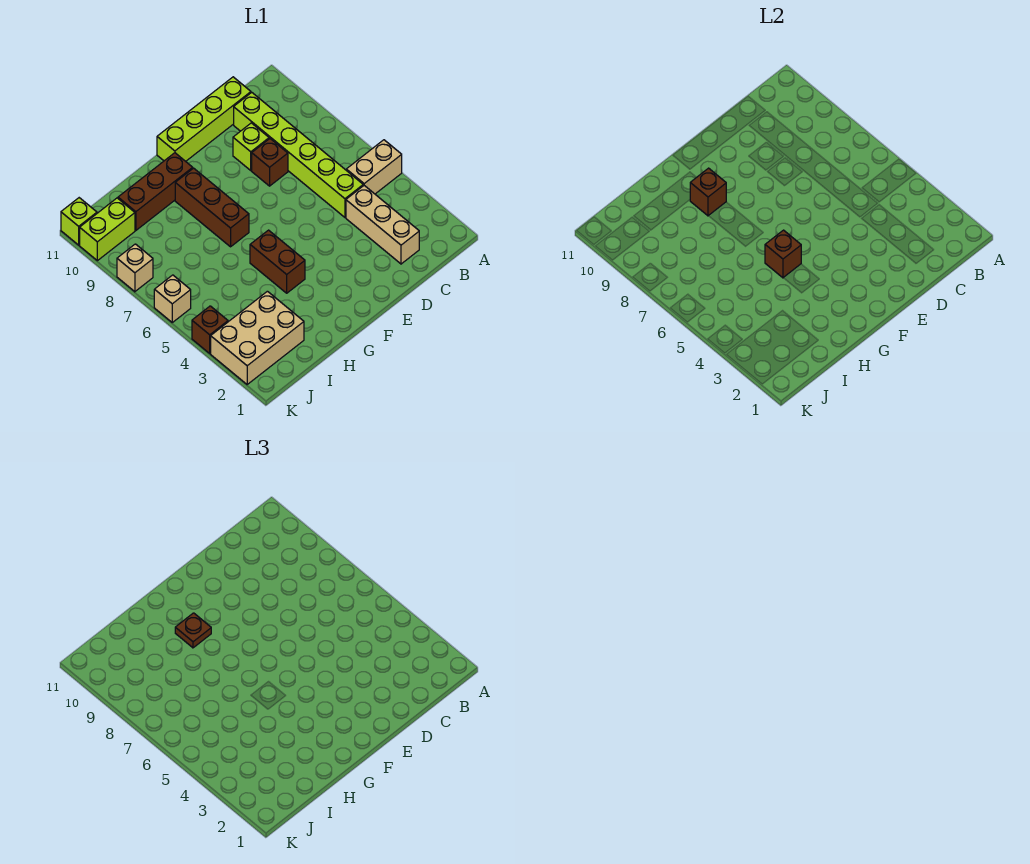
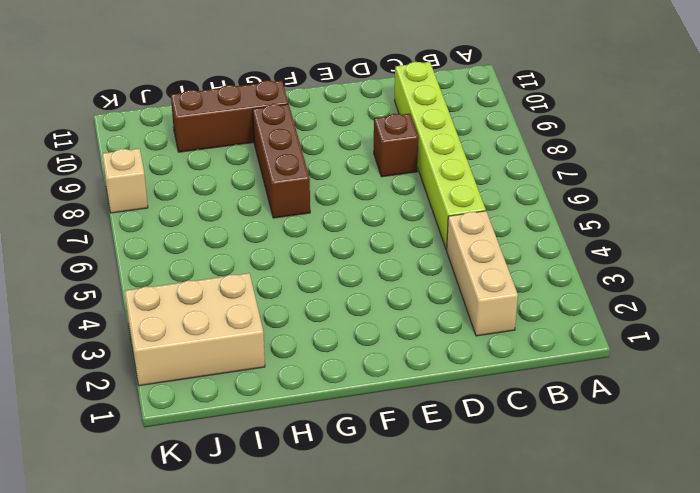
none -> tan brick A5:B5 level 1
none -> lime brick C11:F11 level 1
none -> lime brick D9 level 1

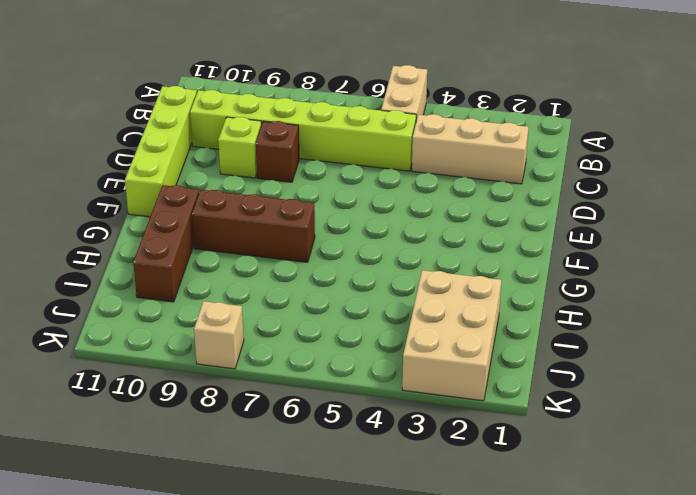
none -> brown brick G4:G5 level 1
none -> lime brick J10:K10 level 1
none -> brown brick K4 level 1

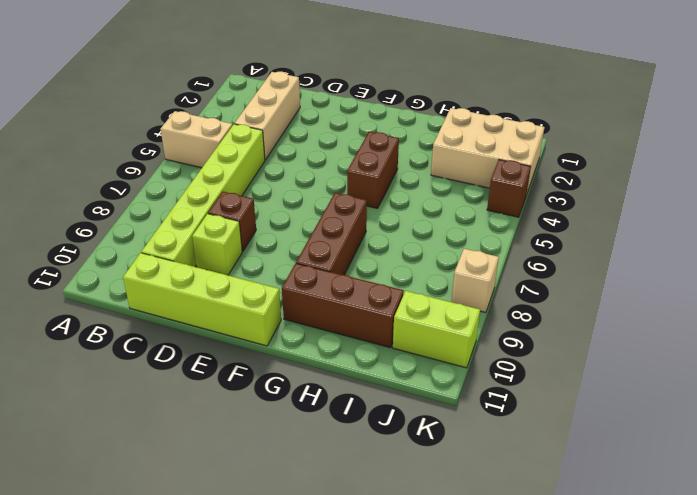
none -> tan brick K6 level 1
none -> lime brick K11 level 1
none -> brown brick G5 level 2

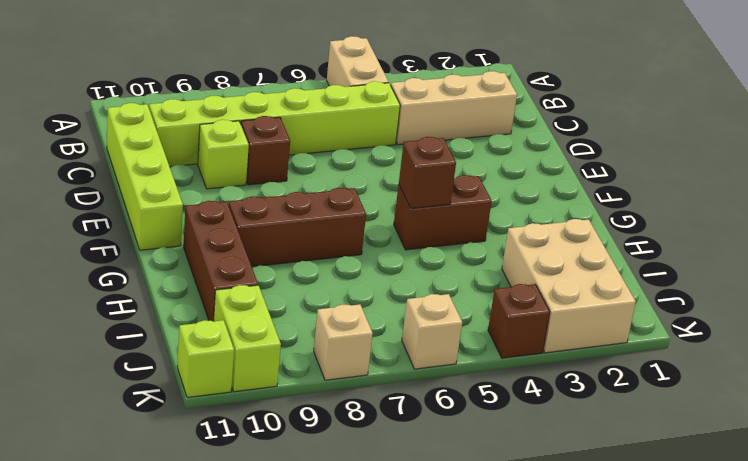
none -> brown brick G9 level 2
none -> brown plate G9 level 3

